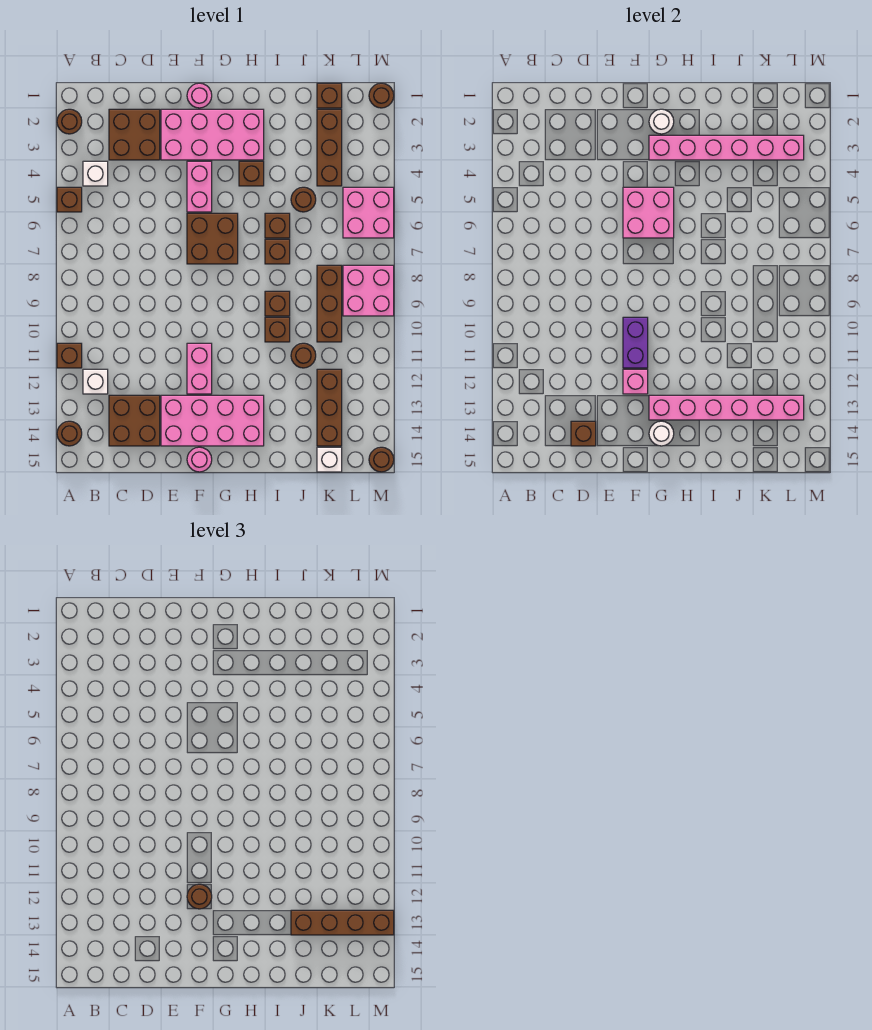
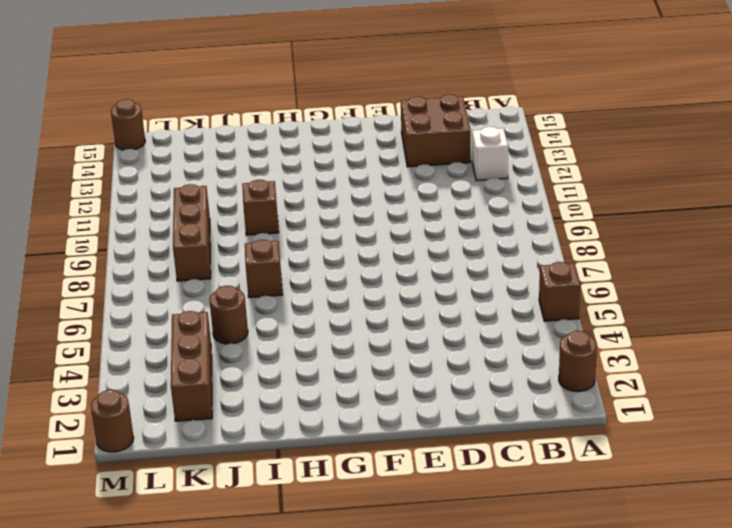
none -> brown brick A11 level 1
none -> brown round brick A14 level 1
none -> white brick B4 level 1
none -> brown brick C2:D3 level 1

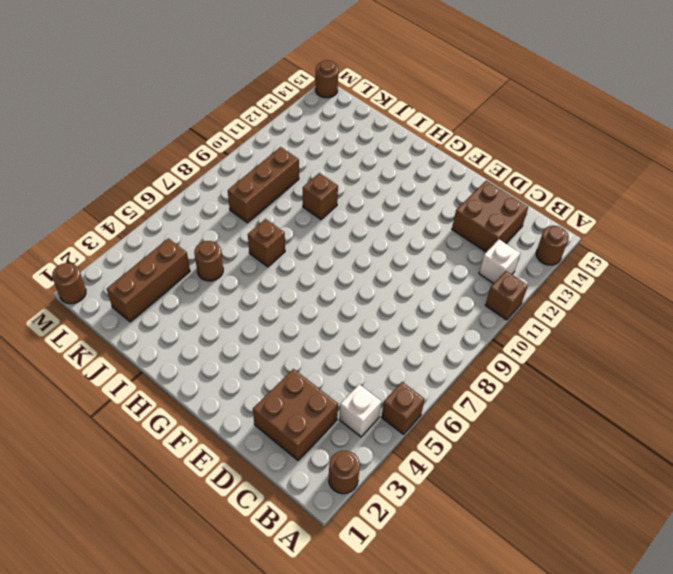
none -> pink brick E2:H3 level 1
none -> pink brick E13:H14 level 1
none -> pink round brick F1 level 1
none -> pink brick F4:F5 level 1

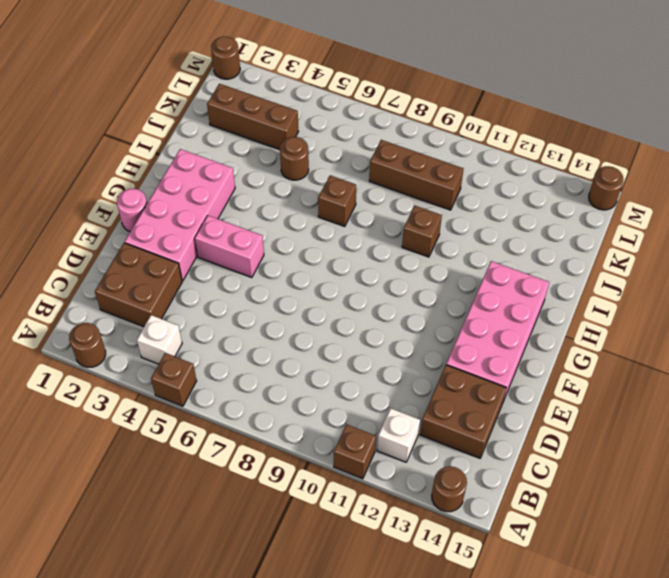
none -> brown brick F6:G7 level 1
none -> pink brick F11:F12 level 1
none -> pink round brick F15 level 1
none -> brown brick H4 level 1

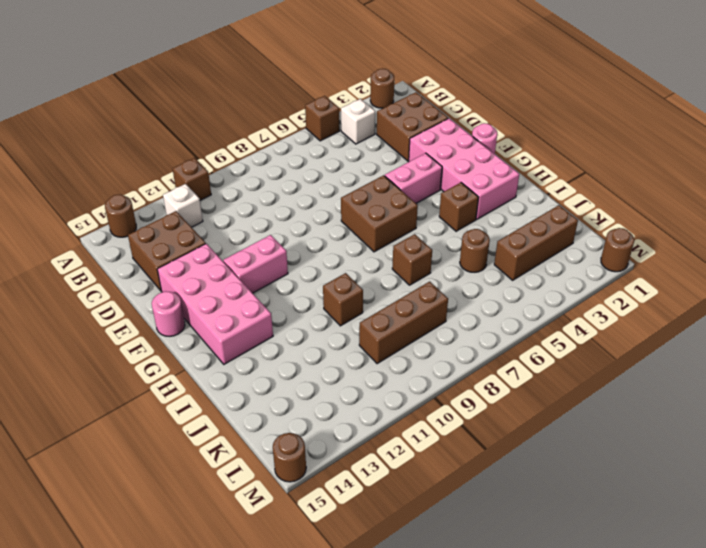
none -> brown brick I6 level 1
none -> brown brick I9 level 1
none -> brown round brick J11 level 1
none -> brown brick K1 level 1

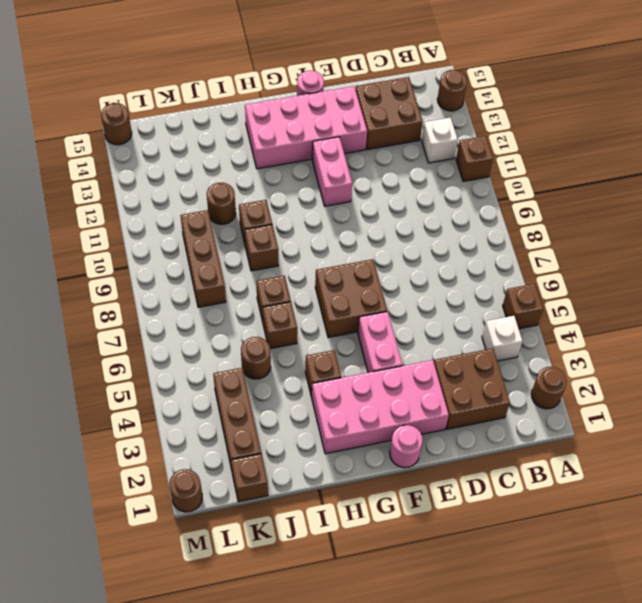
none -> brown brick K12:K14 level 1
none -> white brick K15 level 1
none -> pink brick L5:M6 level 1
none -> pink brick L8:M9 level 1

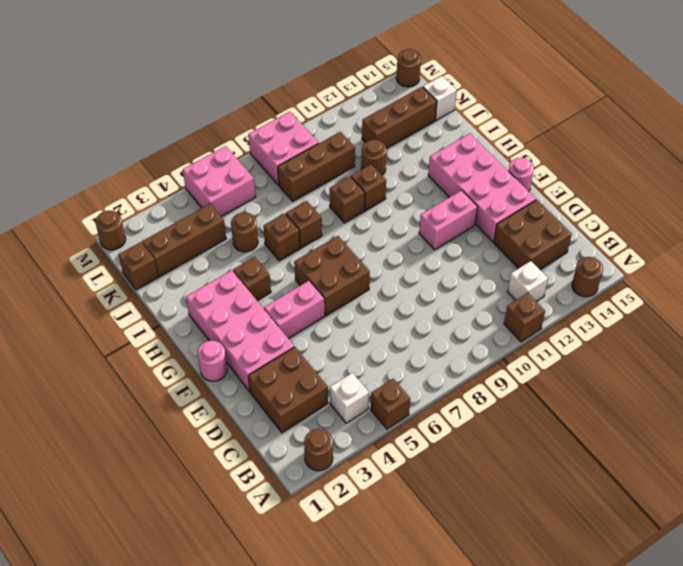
none -> brown brick D14 level 2
none -> pink brick F5:G6 level 2
none -> purple brick F10:F11 level 2
none -> pink brick F12 level 2

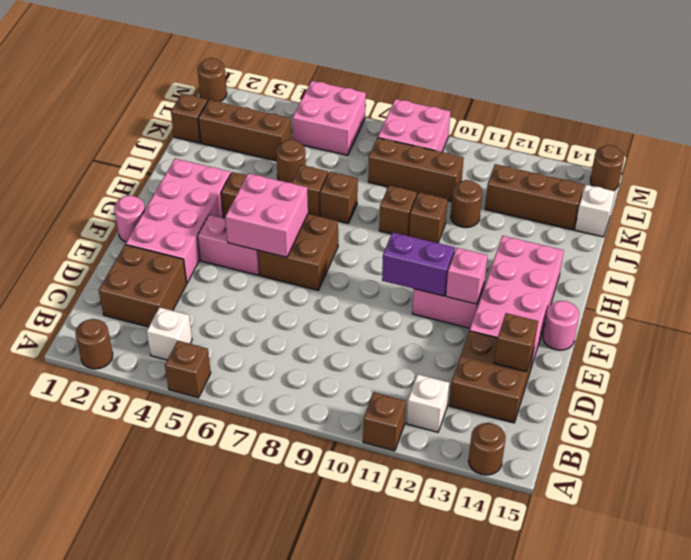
none -> white round brick G2 level 2
none -> pink brick G3:L3 level 2
none -> pink brick G13:L13 level 2
none -> white round brick G14 level 2

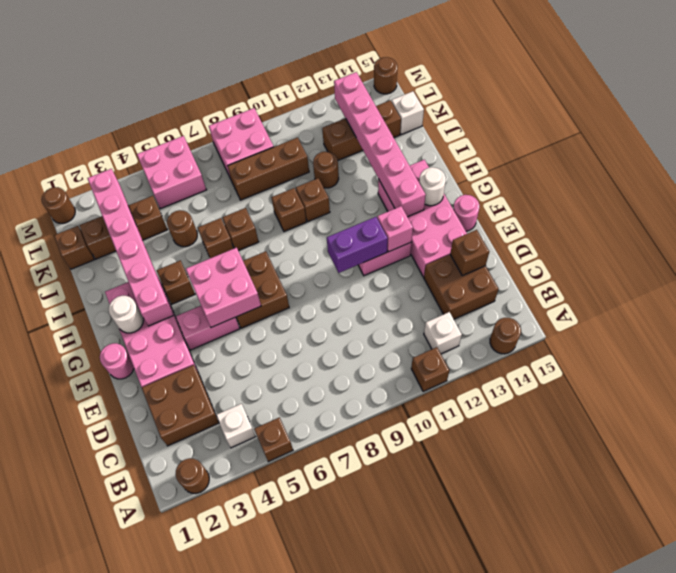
none -> brown round brick F12 level 3
none -> brown brick J13:M13 level 3

